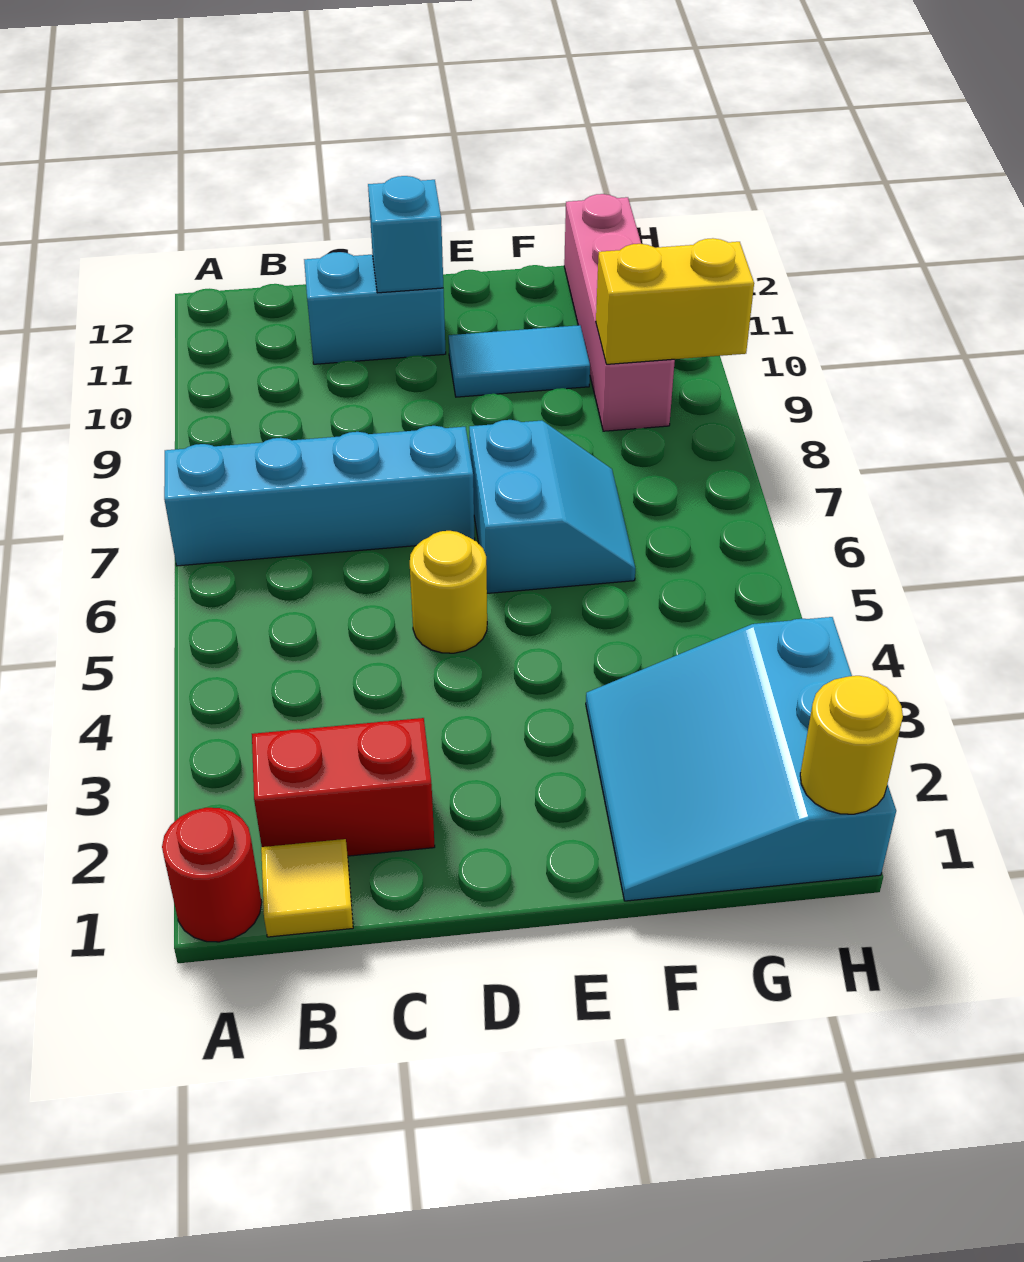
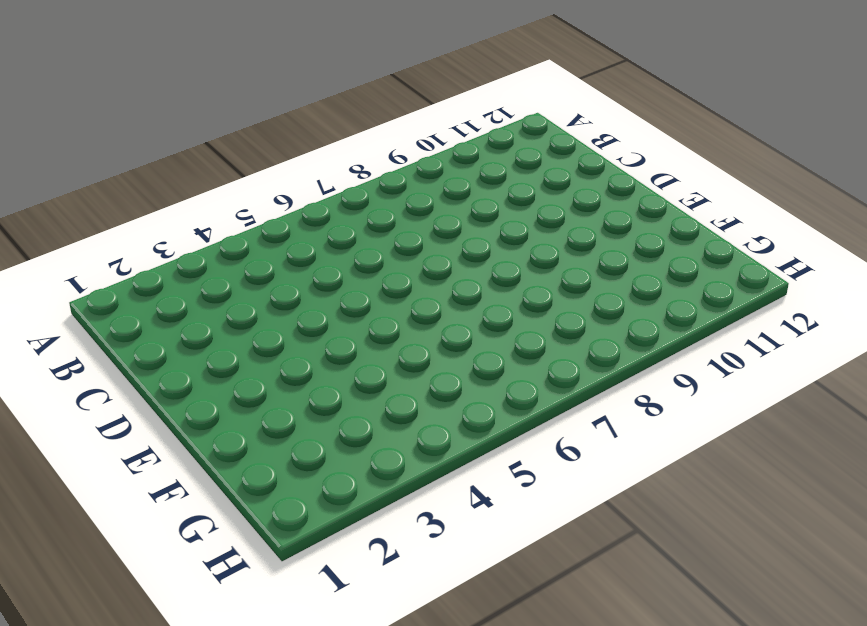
none -> red round brick A1 level 1
none -> cyan brick A7:D7 level 1
none -> yellow tile B1 level 1

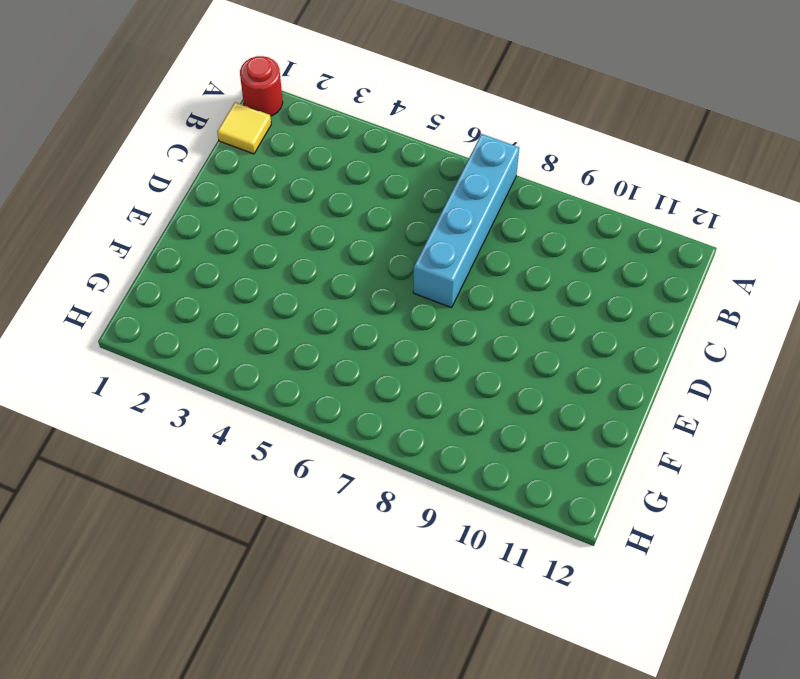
none -> red brick B2:C2 level 1
none -> cyan brick C11:D11 level 1
none -> yellow round brick D5 level 1

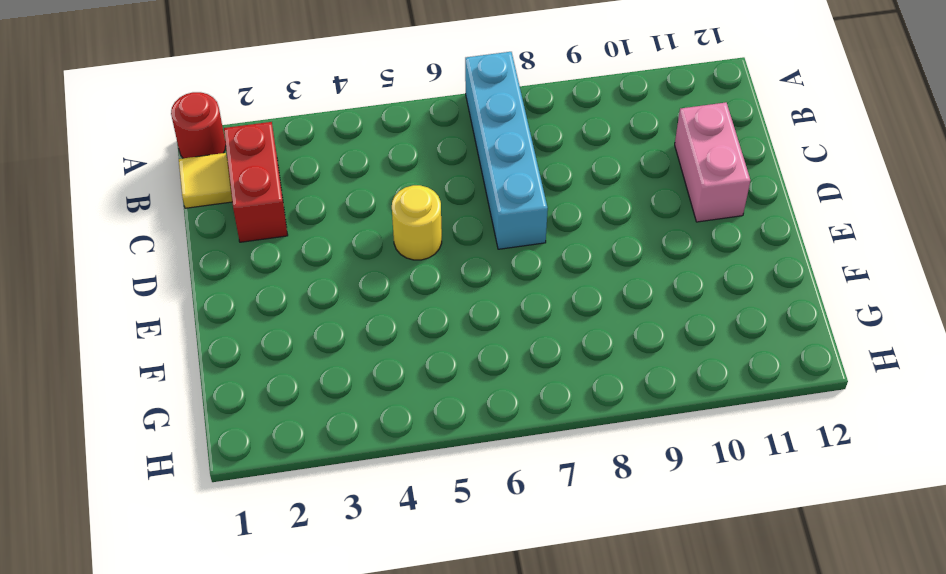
pink brick C11:D11 level 1 -> cyan brick C11:D11 level 1
none -> cyan slope E6:F7 level 1 top E
none -> cyan tile E10:F10 level 1
none -> cyan slope F1:H3 level 1 top H

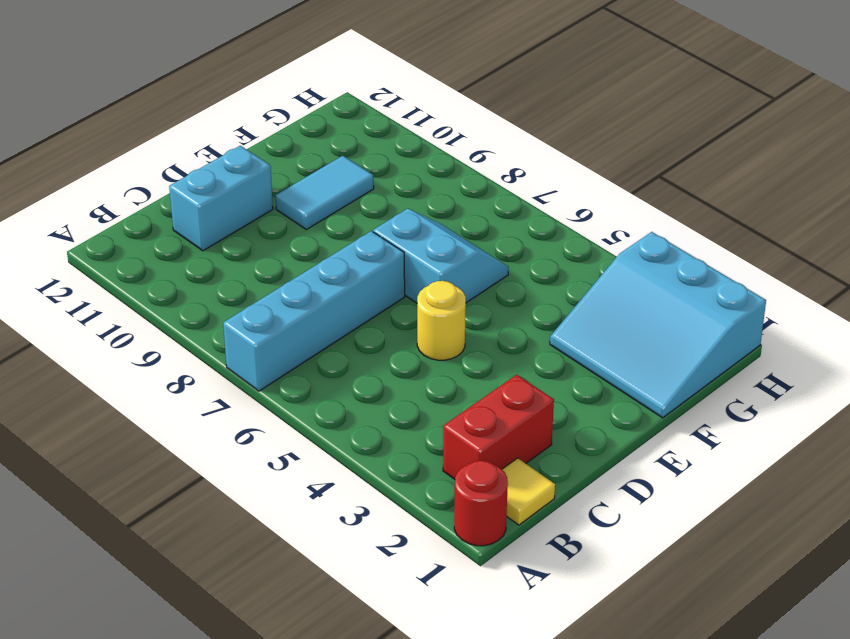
none -> pink brick G9:G12 level 1
none -> cyan brick D11 level 2
none -> yellow brick G9:H9 level 2

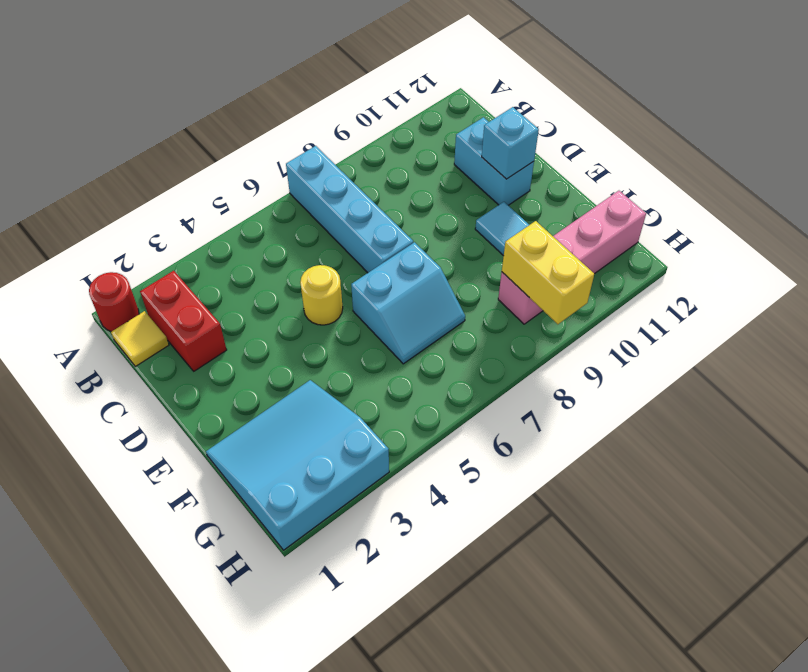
none -> yellow round brick H1 level 2

